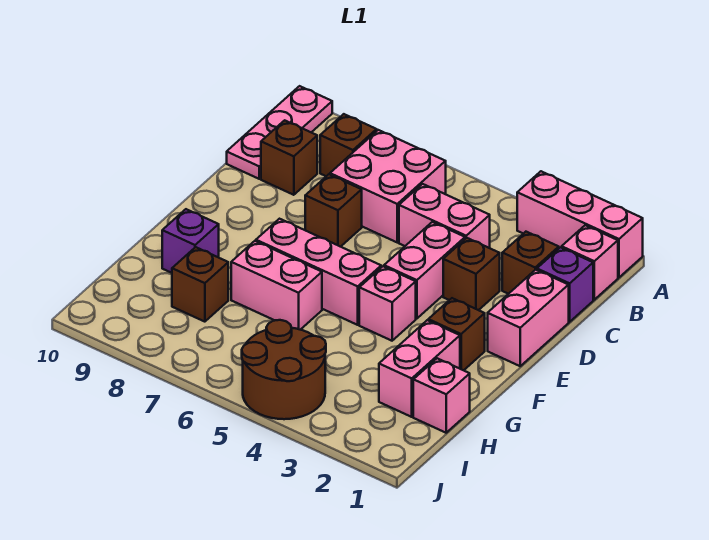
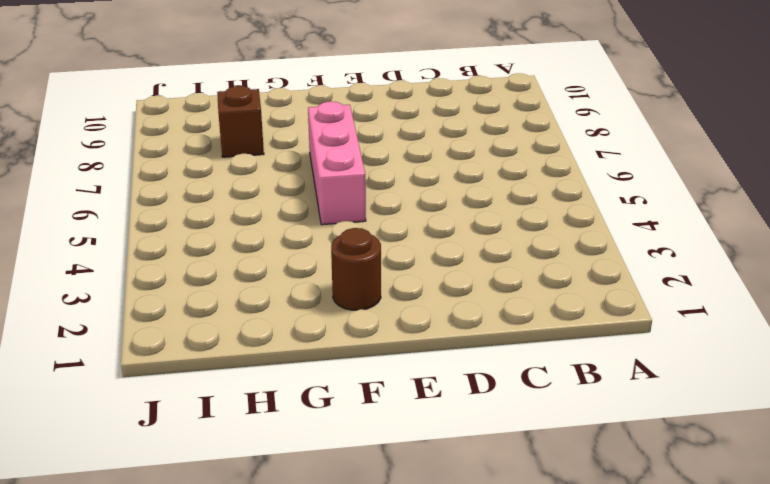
brown round brick F2 level 1 -> brown brick F2 level 1
none -> pink brick A1:A3 level 1
none -> pink plate A10:C10 level 1
none -> pink brick B1 level 1

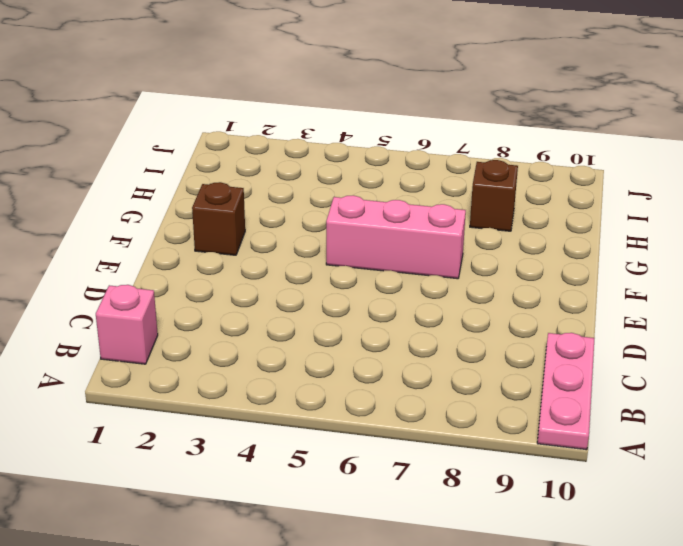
none -> pink brick A1:A3 level 1
none -> pink brick B6:C7 level 1
none -> brown brick B8 level 1

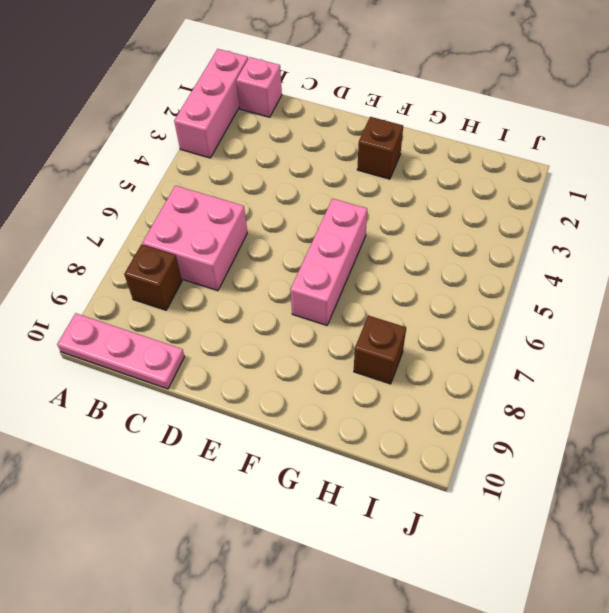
none -> purple brick C1 level 1
none -> brown brick C2 level 1
none -> pink brick C4:C5 level 1

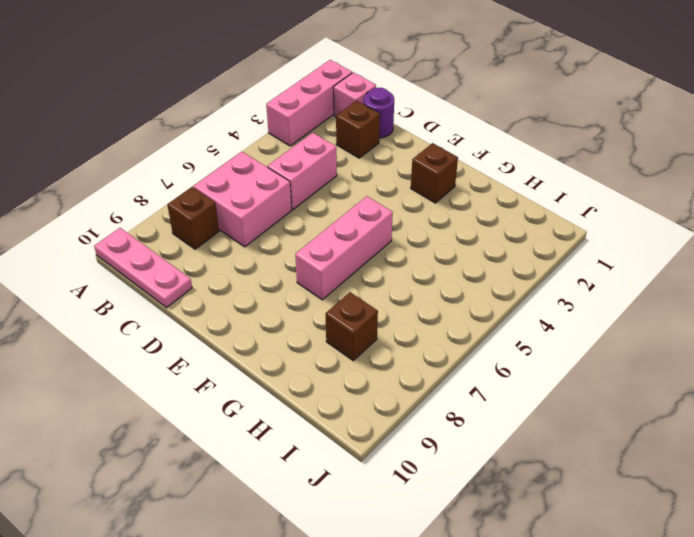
purple round brick C1 level 1 -> purple brick C1 level 1
none -> brown brick C9 level 1
none -> pink brick D1:E1 level 1
none -> brown brick D3 level 1

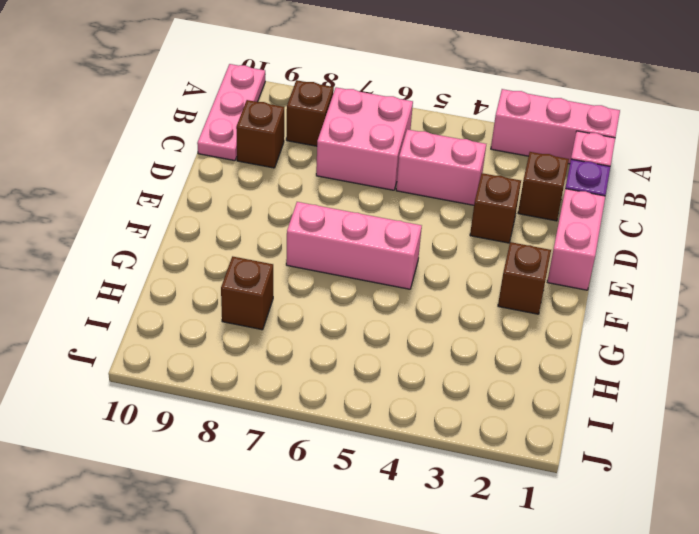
none -> pink brick D4:E4 level 1
none -> brown brick D7 level 1
none -> pink brick F4 level 1

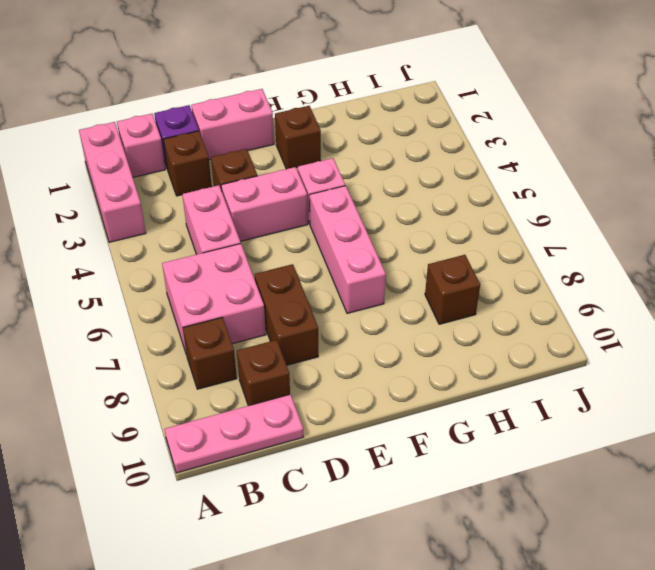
brown brick D7:D8 level 1 -> brown brick D7 level 1
none -> pink brick G2:H2 level 1
none -> pink brick G6:G7 level 1
none -> purple brick G9 level 1

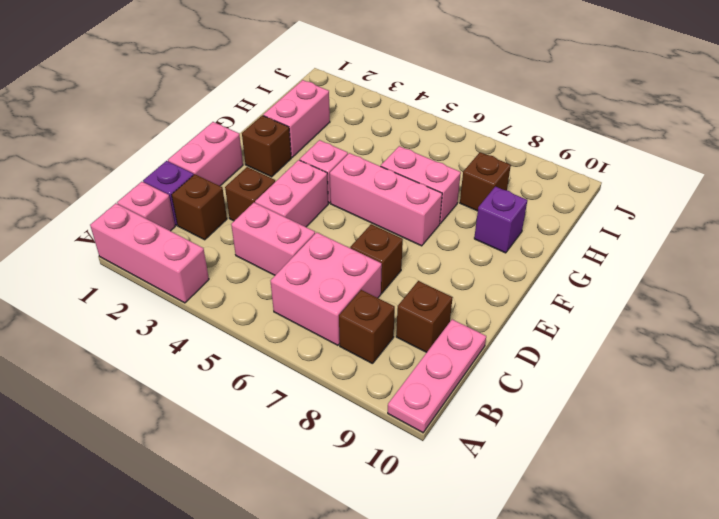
none -> pink brick H1 level 1
none -> brown round brick I4:J5 level 1

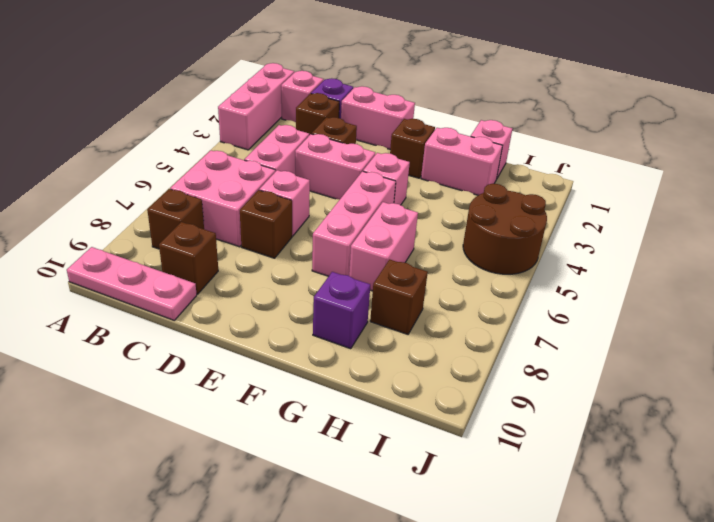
pink brick D6 level 1 -> none

